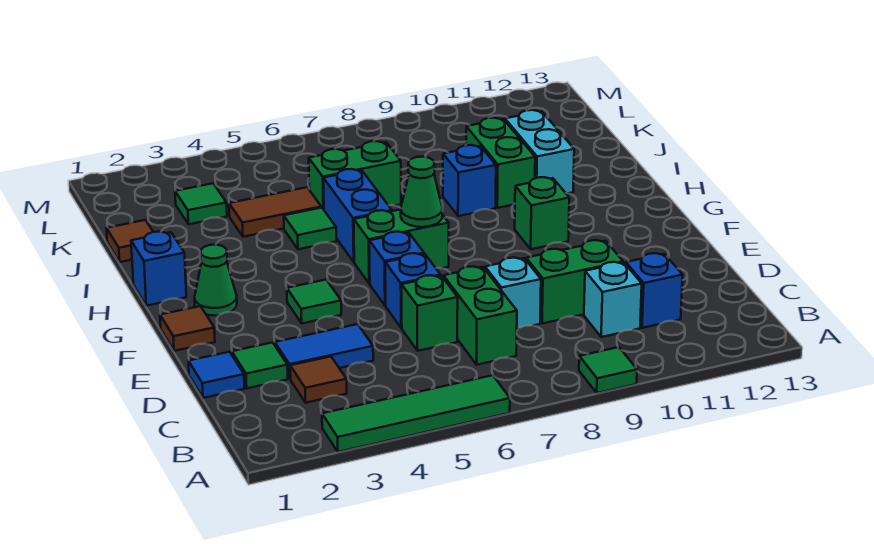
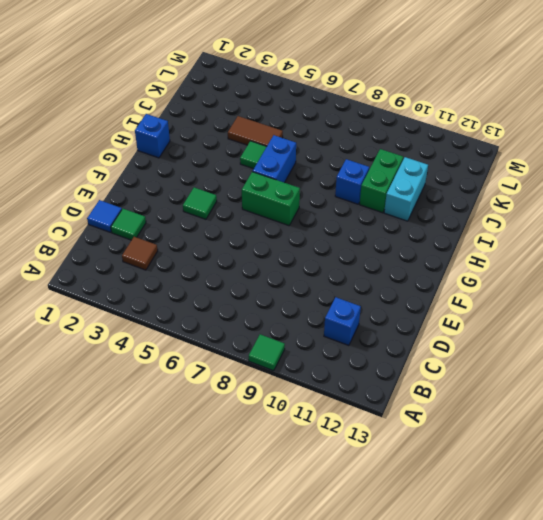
none -> green tile A3:A6 level 1
none -> green brick C7:D7 level 1
none -> cyan brick C10 level 1
none -> blue tile D3:D4 level 1

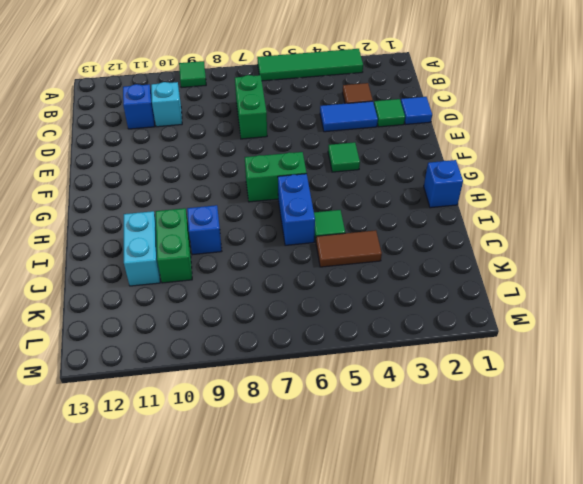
none -> green brick D6 level 1
none -> cyan brick D8 level 1
none -> green brick D9:D10 level 1
none -> blue brick E6 level 1

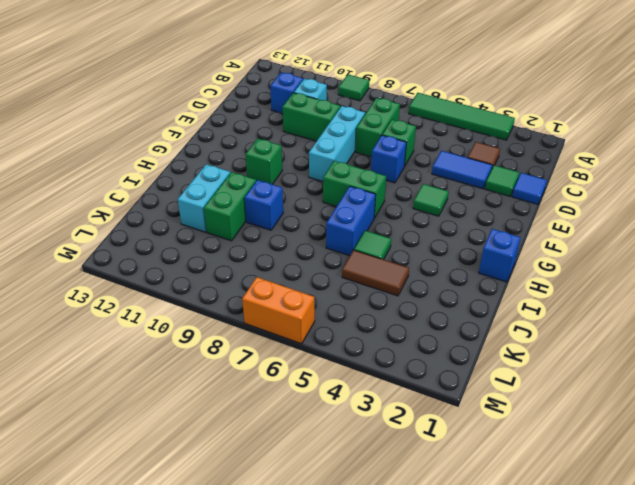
cyan brick D8:F8 level 1 -> cyan brick D8 level 1
orange brick M6:M7 level 1 -> none
none -> brown tile F1 level 1
none -> blue brick F6 level 1
none -> green cone G2 level 1
none -> brown tile J1 level 1

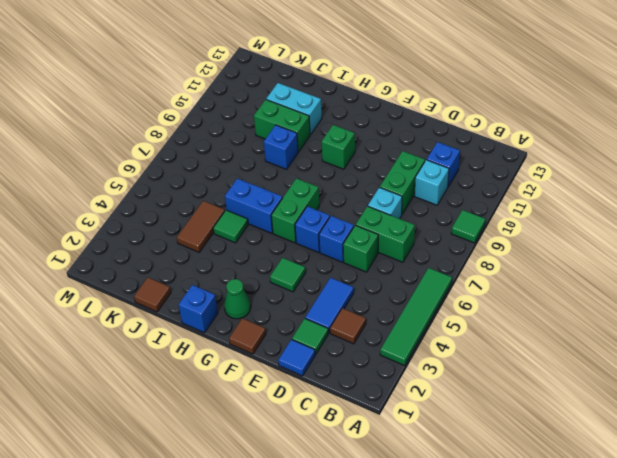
none -> green brick J6:J7 level 1
none -> green tile K3 level 1
none -> green cone G7 level 2

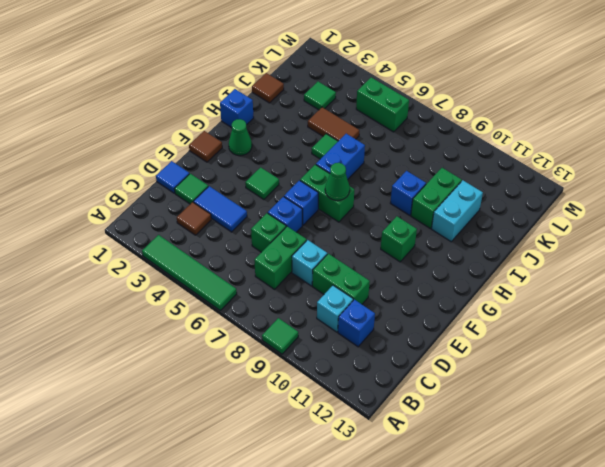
green brick L5:L6 level 1 -> green brick J6:J7 level 1

